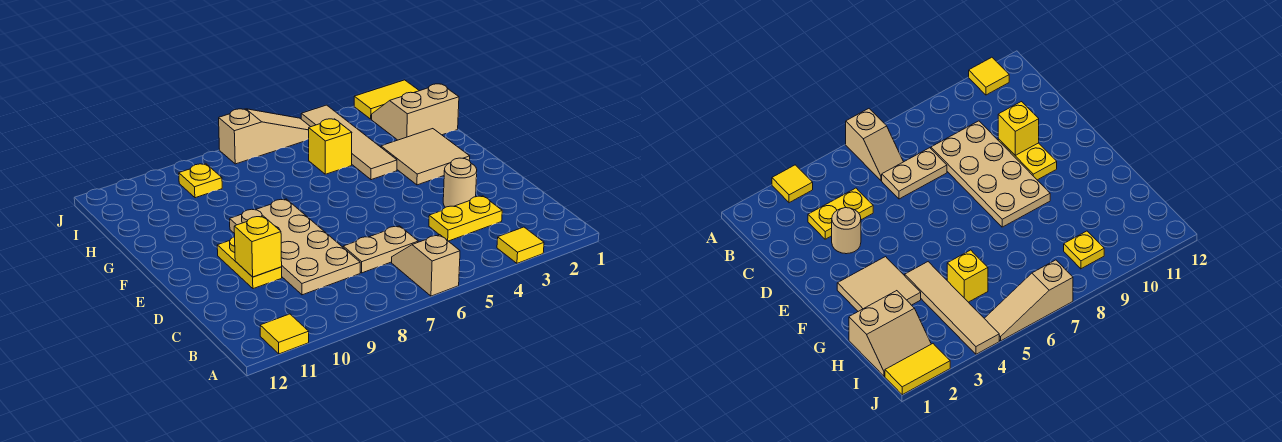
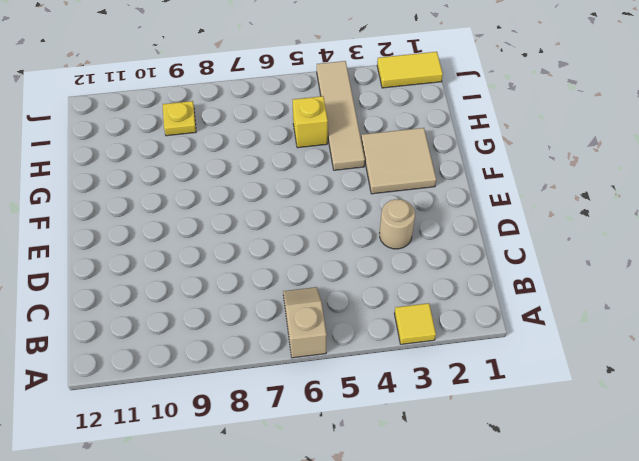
none -> yellow tile A11 level 1
none -> yellow plate C3:C4 level 1
none -> tan plate C6:C7 level 1

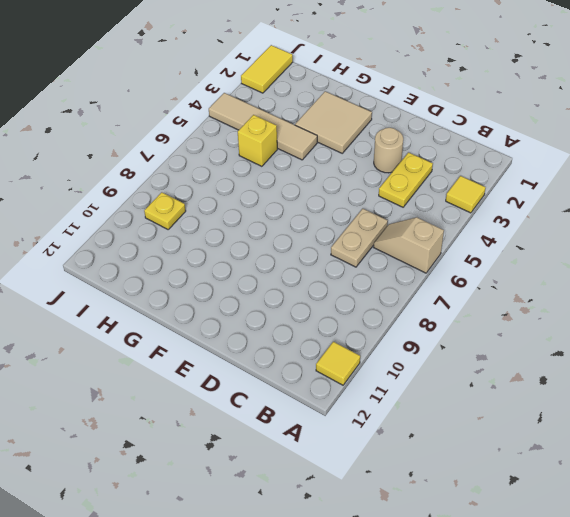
none -> tan plate C8:F9 level 1
none -> yellow plate D10:E10 level 1
none -> tan slope H1:I2 level 1 top H

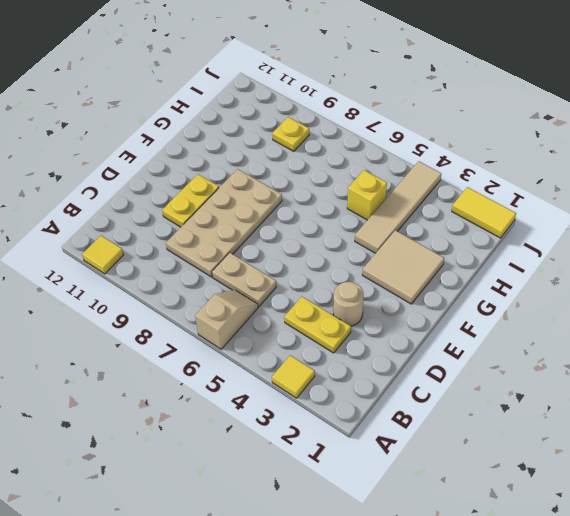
none -> tan slope H1:I2 level 1 top H
none -> tan slope J5:J7 level 1 top 7
none -> yellow brick D10 level 2

